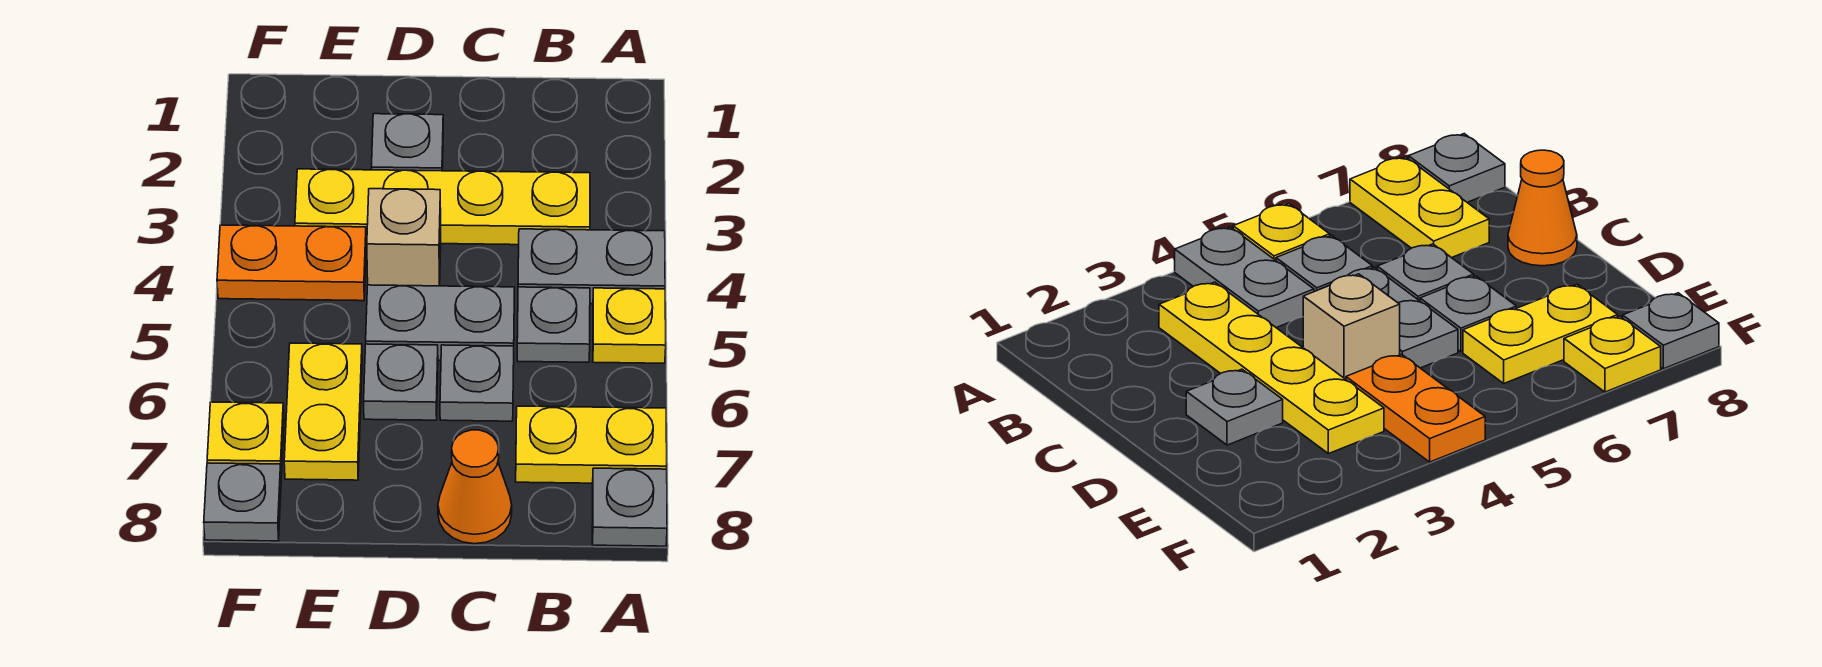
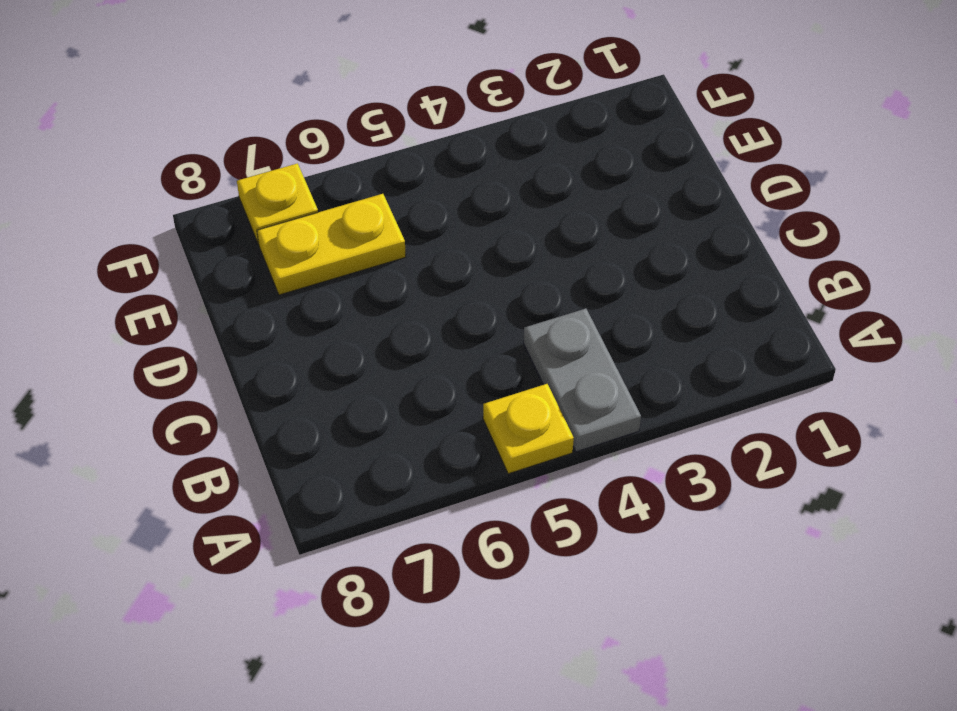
none -> yellow plate A7:B7 level 1
none -> grey plate A8 level 1
none -> yellow plate B3:E3 level 1

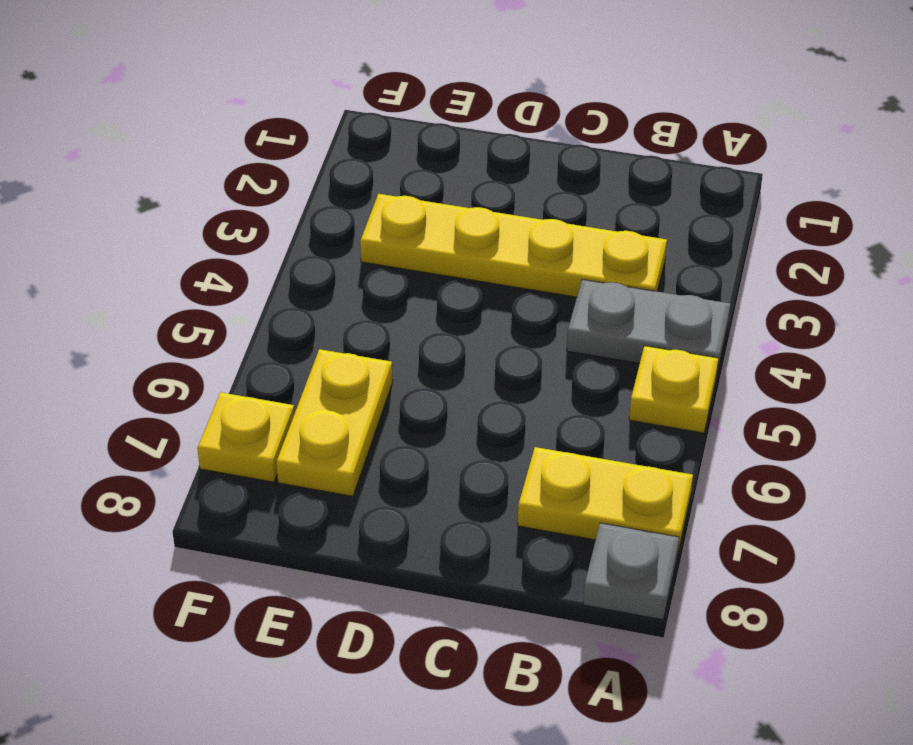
none -> grey plate B5 level 1
none -> grey plate C5:D5 level 1
none -> grey plate C6 level 1

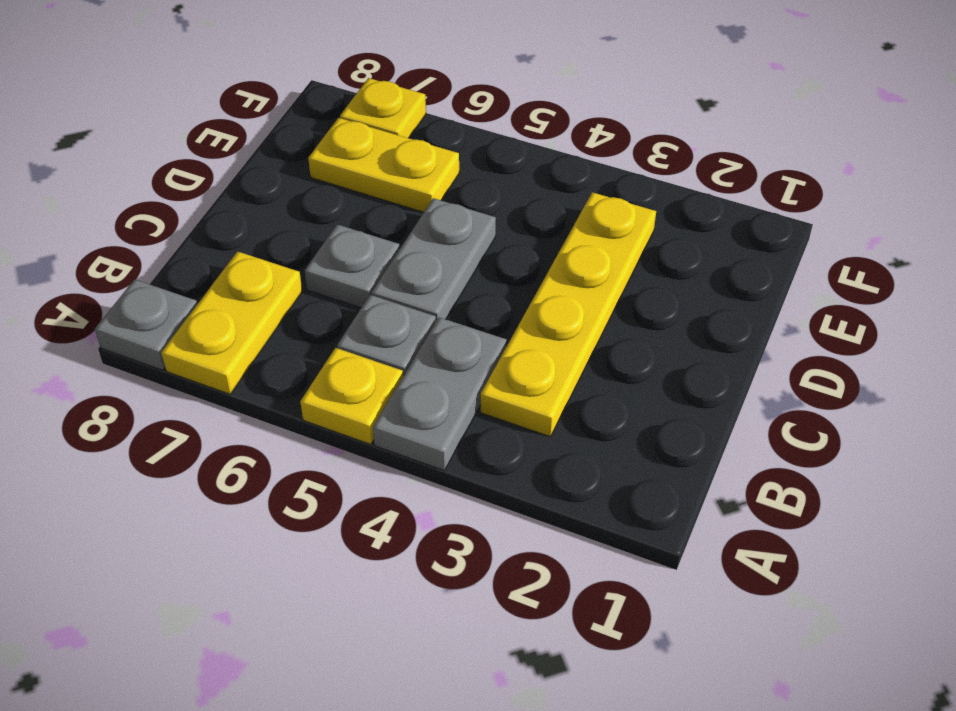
none -> orange cone C8 level 1
none -> grey plate D2 level 1
none -> tan brick D4 level 1

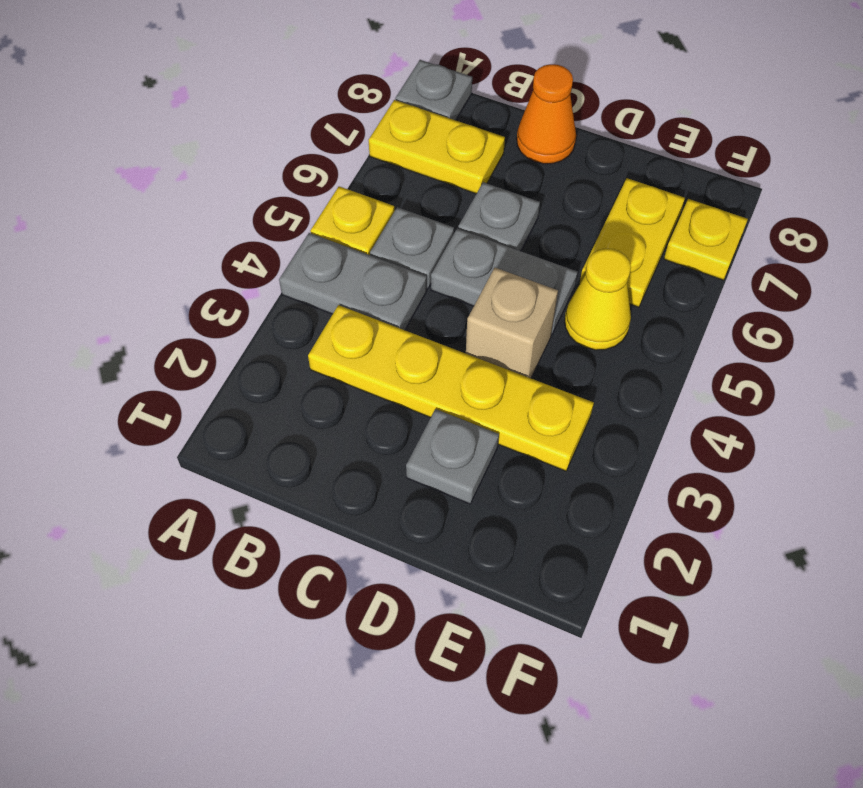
yellow cone E5 level 1 -> none
none -> grey plate D6 level 1
none -> orange plate E4:F4 level 1
none -> grey plate F8 level 1

